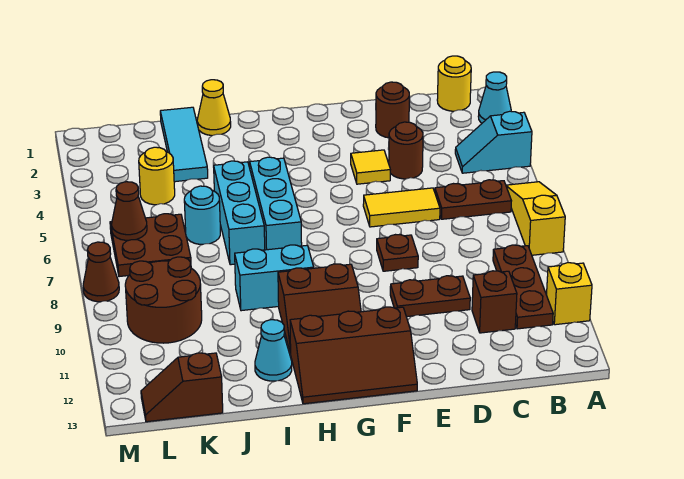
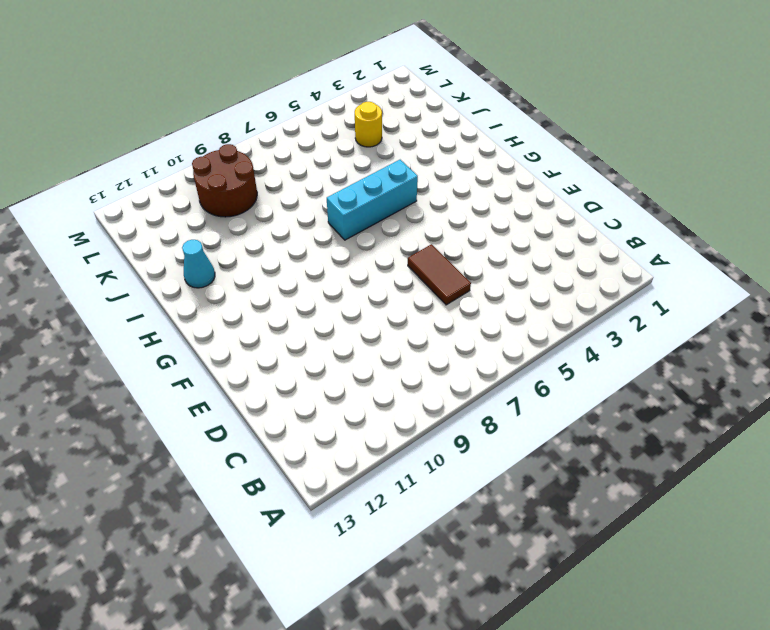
brown tile D6:E6 level 1 -> yellow tile D6:E6 level 1
none -> cyan cone A2 level 1
none -> cyan slope A4:B4 level 1 top A
none -> yellow slope A6:A8 level 1 top 8

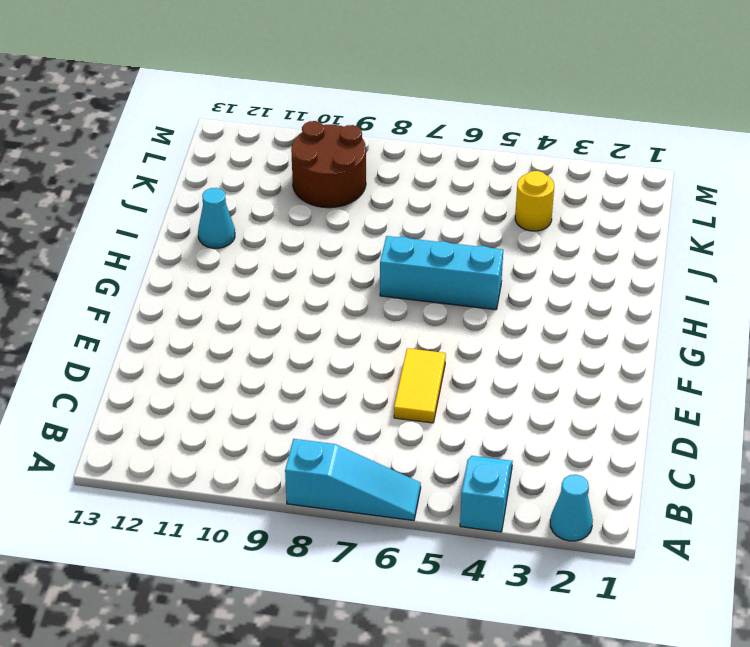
cyan slope A6:A8 level 1 top 8 -> yellow slope A6:A8 level 1 top 8
none -> yellow brick A11 level 1
none -> yellow round brick B1 level 1
none -> brown plate B6:C6 level 1

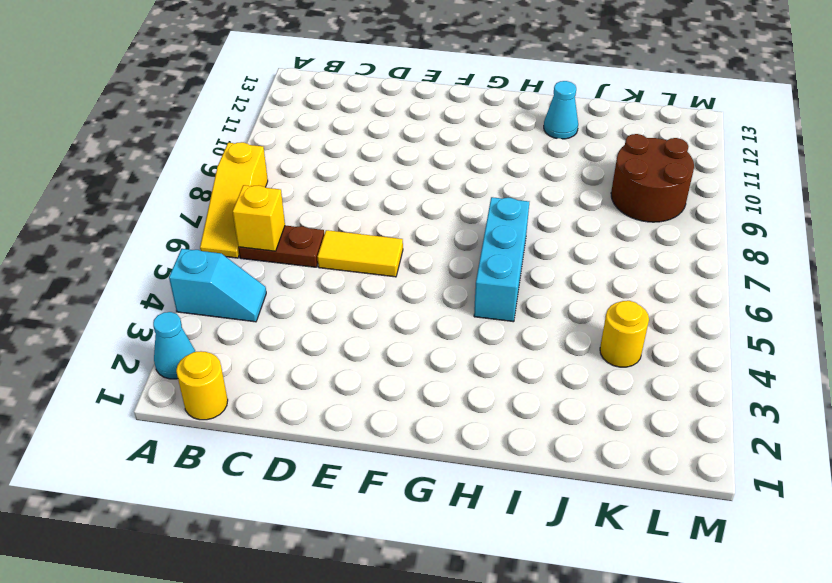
yellow brick B6 level 2 -> yellow brick A11 level 1
none -> brown plate B9:B11 level 1
none -> brown brick C11 level 1
none -> brown round brick D2 level 1

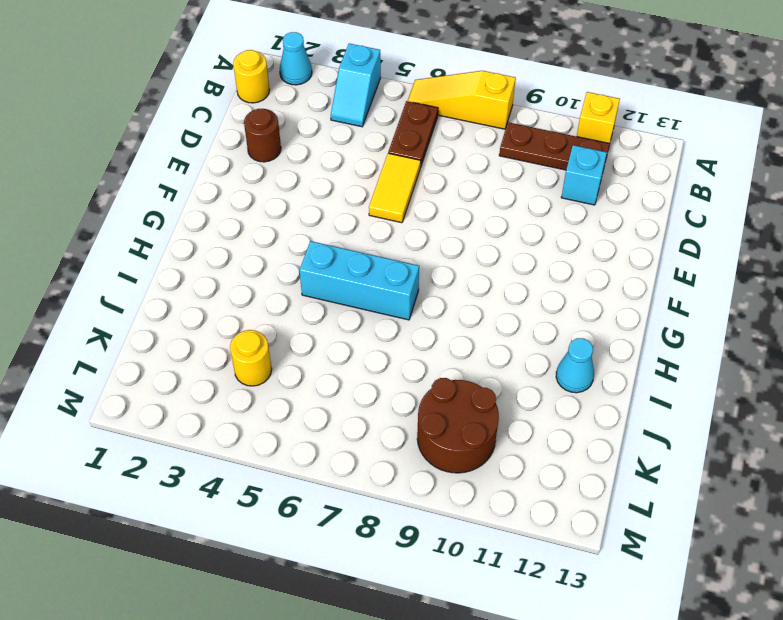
cyan brick C11 level 1 -> brown brick C11 level 1
none -> brown round brick D4 level 1
none -> brown plate D10:E10 level 1
none -> yellow tile E4 level 1

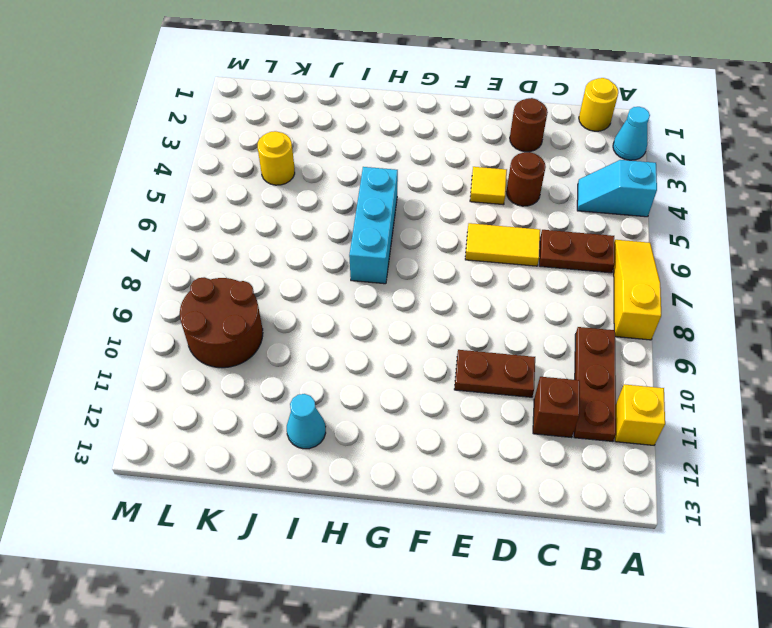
none -> brown plate E8 level 1
none -> brown slope F12:H13 level 1 top 12
none -> brown slope G10:H11 level 1 top 10

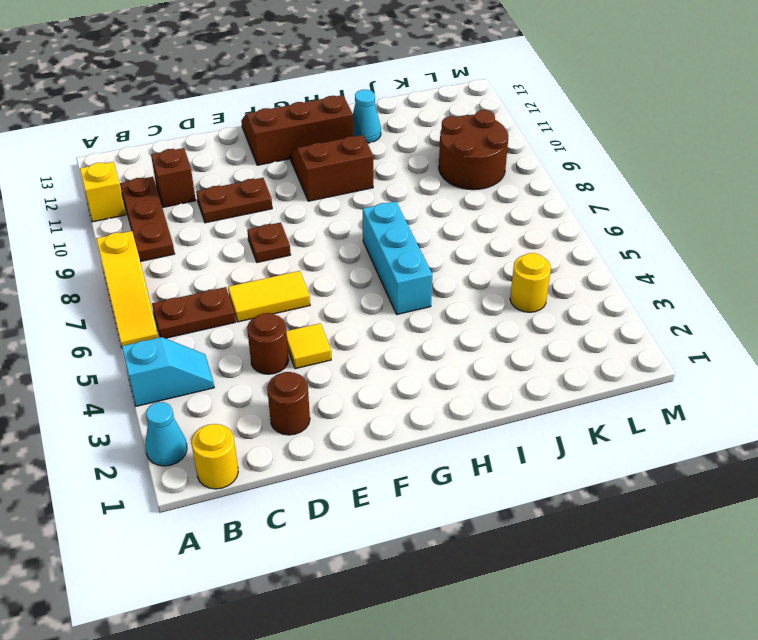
none -> cyan brick H9:I9 level 1
none -> yellow cone I1 level 1
none -> cyan brick I5:I7 level 1

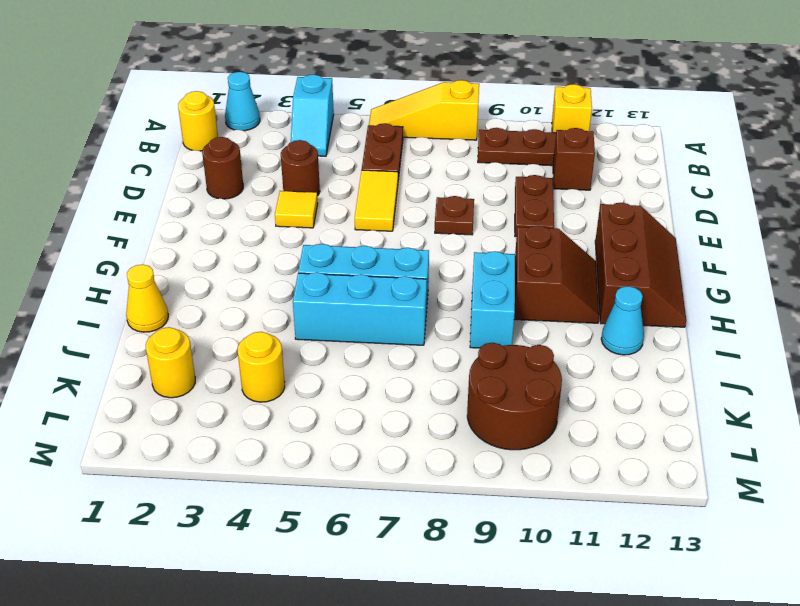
yellow round brick K2 level 1 -> none
none -> cyan tile J1:J3 level 1
none -> cyan round brick J6 level 1
none -> brown plate K6:L7 level 1

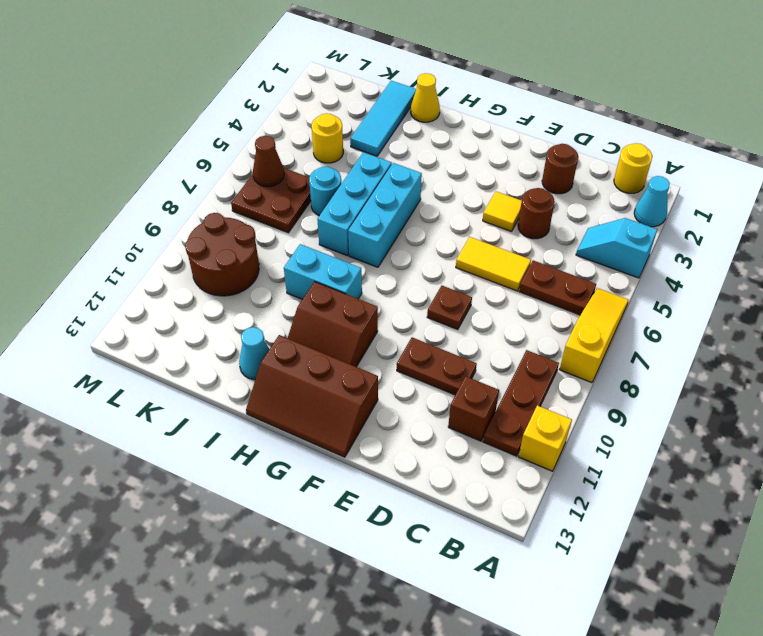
none -> brown slope K13:L13 level 1 top K
none -> brown cone M8 level 1

